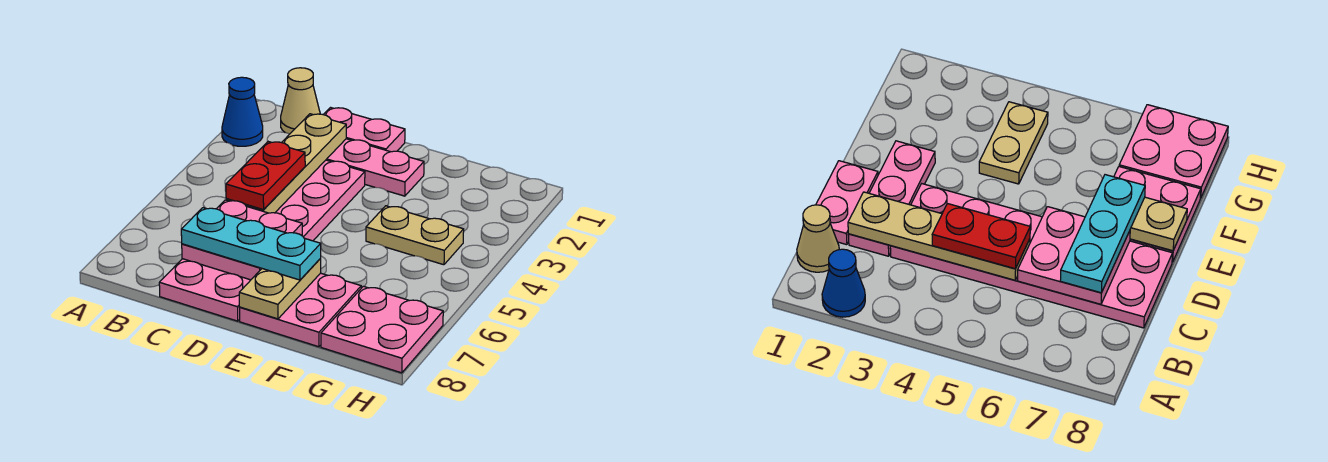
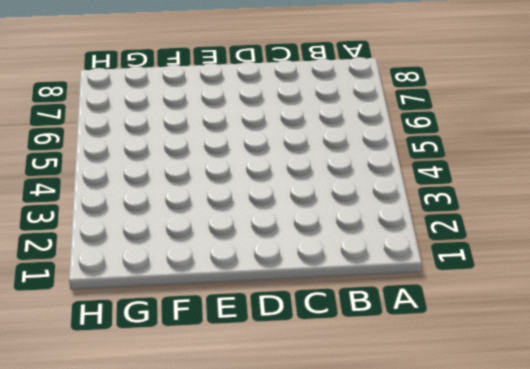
none -> blue cone A2 level 1
none -> tan cone B1 level 1
none -> pink plate C1:D1 level 1

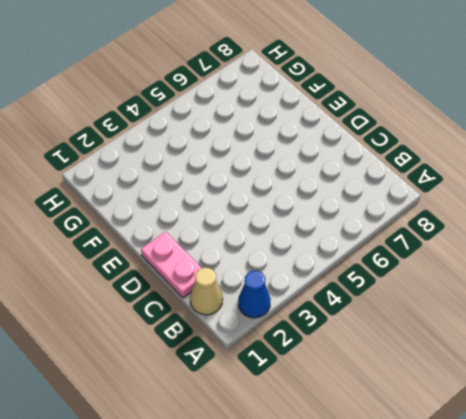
none -> pink plate C2:E2 level 1
none -> pink plate C3:D8 level 1
none -> pink plate E7:F8 level 1

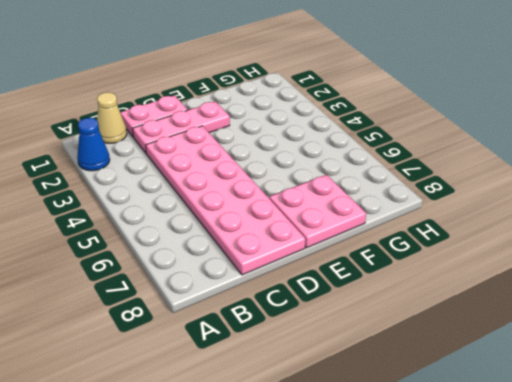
none -> tan plate F4:G4 level 1
none -> pink plate G7:H8 level 1
none -> tan plate C2:C5 level 2

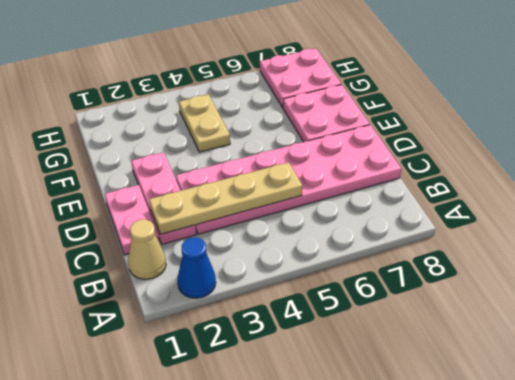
none -> pink plate C6:D7 level 2
none -> tan plate E7:E8 level 2
none -> red plate C4:C5 level 3

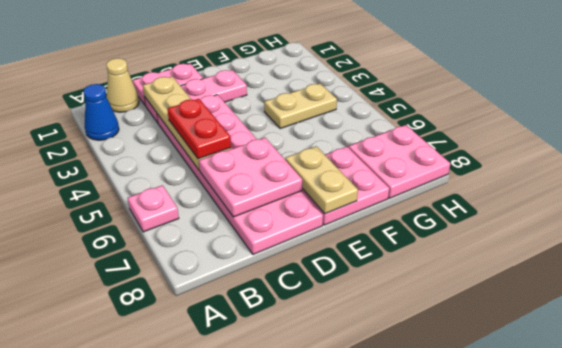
pink plate A6 level 1 -> none
none -> cyan plate C7:E7 level 3

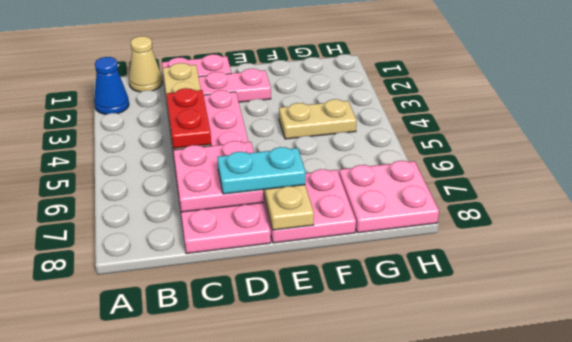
cyan plate D7:E7 level 3 -> cyan plate C7:E7 level 3

